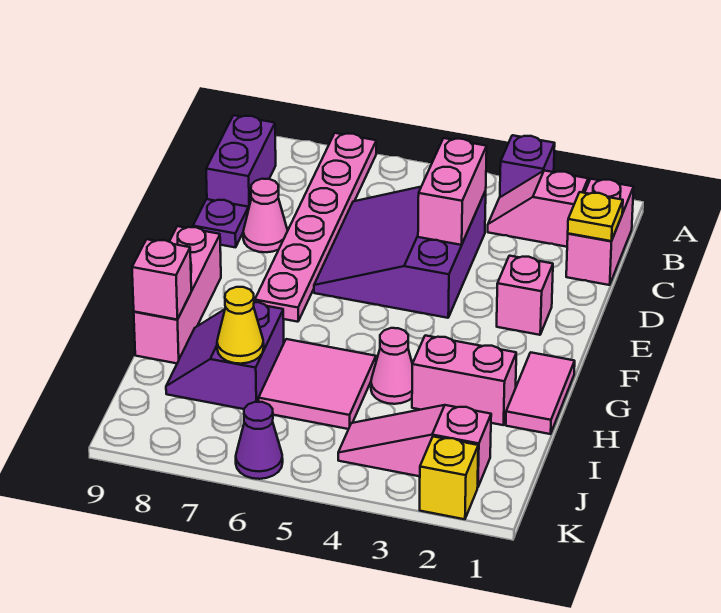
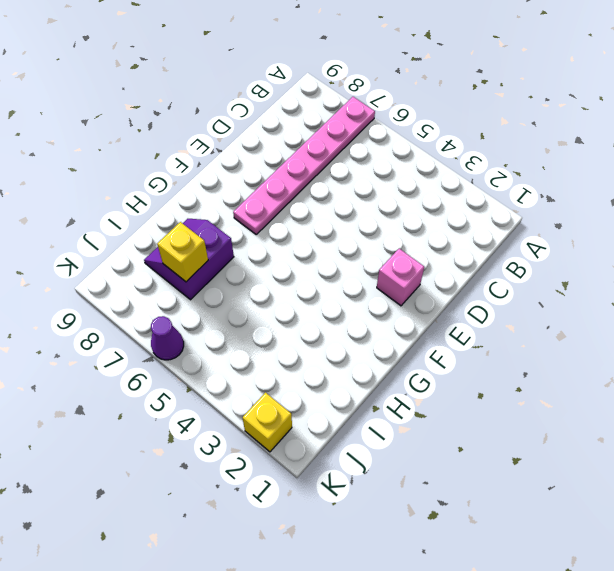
yellow brick I7 level 2 -> yellow cone I7 level 2
none -> purple brick A3 level 1
none -> pink brick B1:C1 level 1
none -> pink slope B2:B3 level 1 top 2

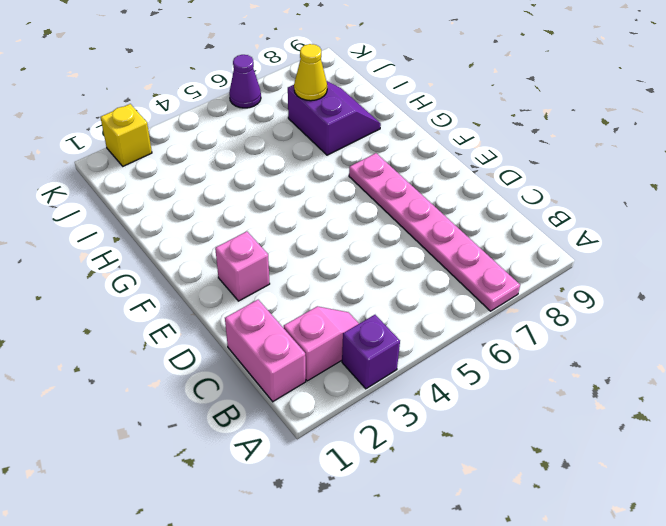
none -> purple brick B9:C9 level 1
none -> purple slope C4:E6 level 1 top 4
none -> pink cone D8 level 1

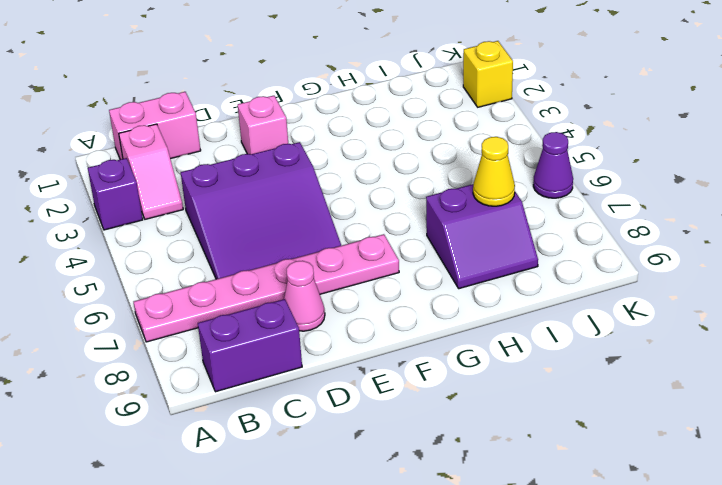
none -> purple plate D9 level 1
none -> pink brick F9:H9 level 1
none -> pink tile G1:H1 level 1

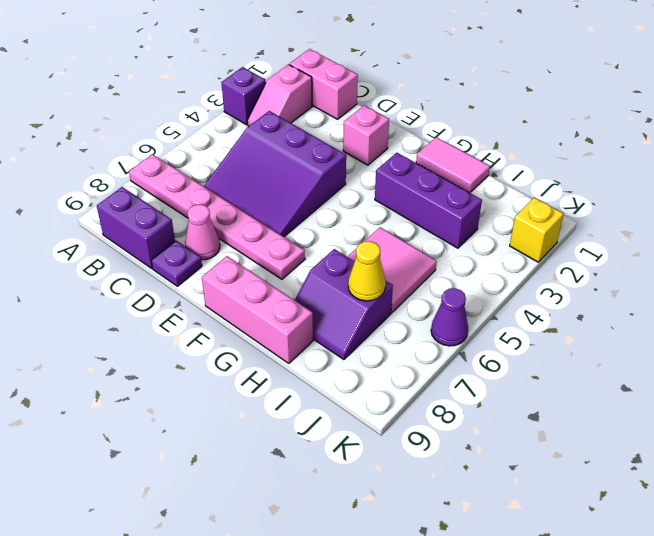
purple brick G3:I3 level 1 -> pink brick H2:H3 level 1
none -> pink cone H4 level 1
none -> pink slope J2:J4 level 1 top 2
none -> yellow plate C1 level 2

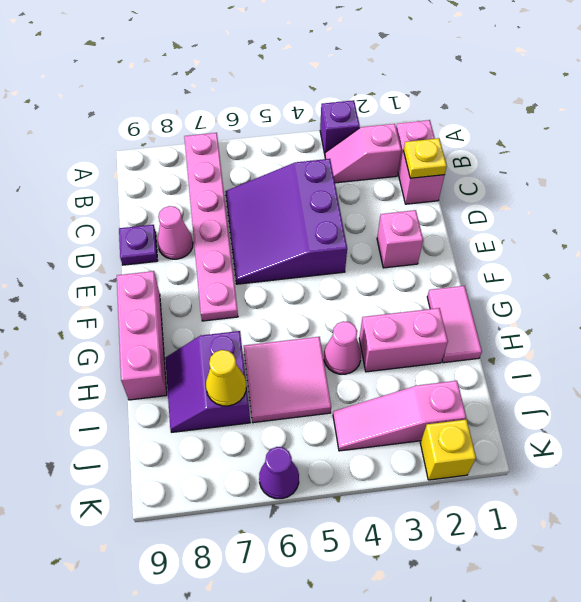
none -> purple brick B9:C9 level 1
none -> pink brick C4:D4 level 2
none -> pink brick H9 level 2

